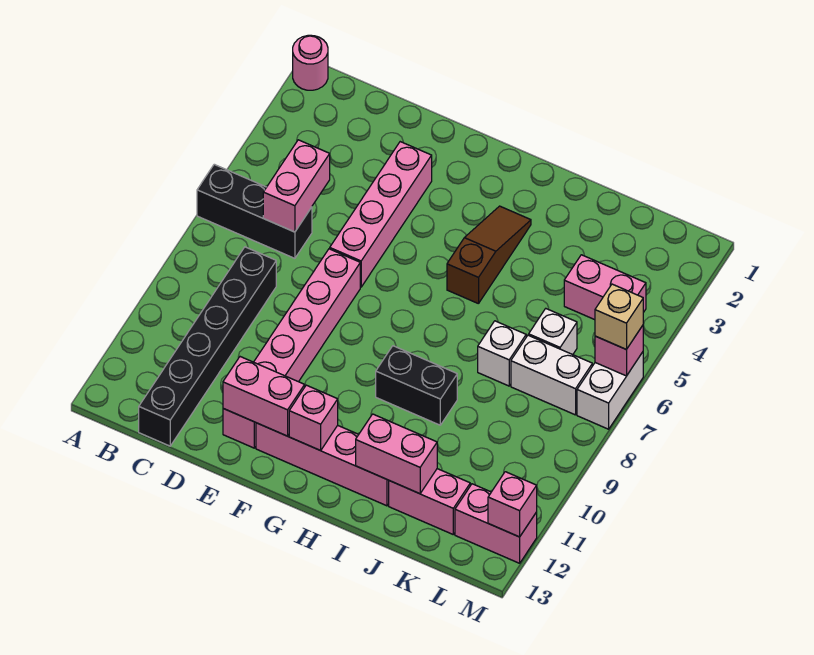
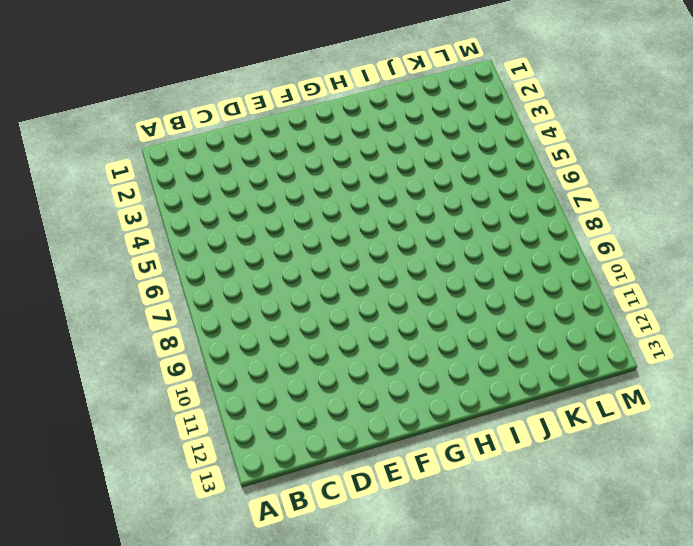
none -> pink round brick A1 level 1
none -> black brick A6:C6 level 1
none -> black brick C8:C13 level 1

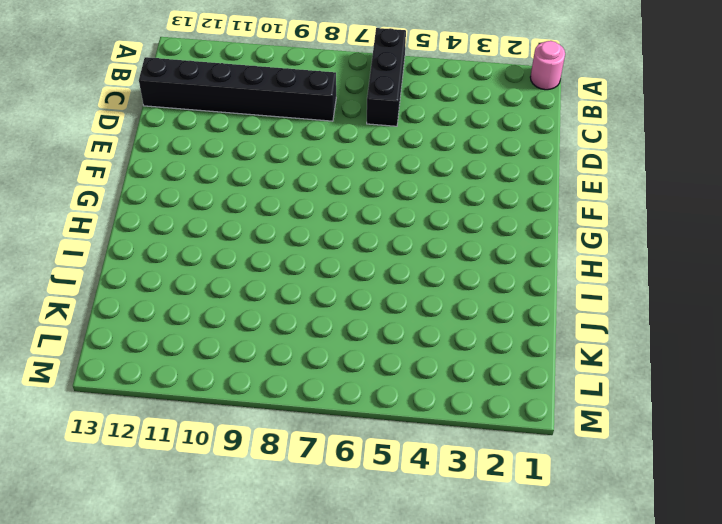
none -> pink brick E3:E6 level 1
none -> pink brick E7:E12 level 1
none -> pink brick F12:I12 level 1

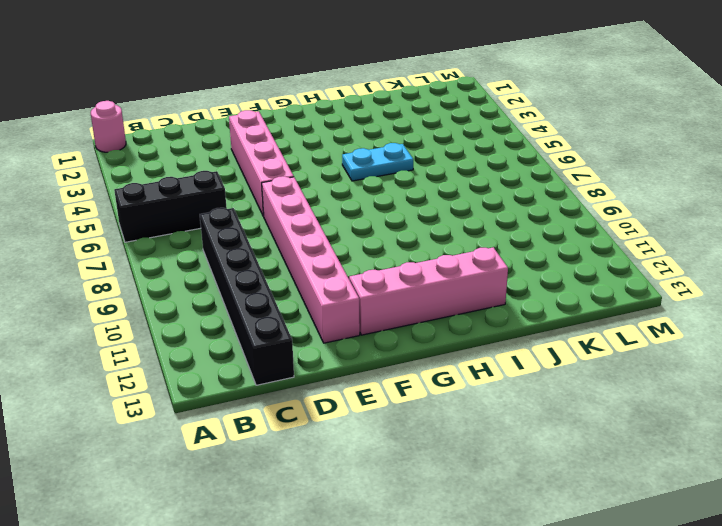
cyan plate H5:I5 level 1 -> brown slope H3:H5 level 1 top 5
none -> black brick H9:I9 level 1
none -> white brick J7 level 1
none -> pink brick J12:K12 level 1

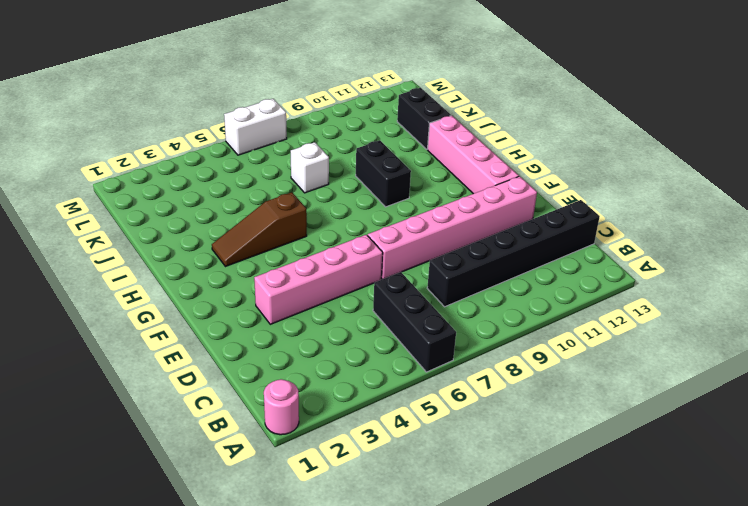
black brick J12:K12 level 1 -> pink brick J12:K12 level 1
none -> pink brick K4:L4 level 1
none -> white brick K6 level 1
none -> white brick K7:L7 level 1

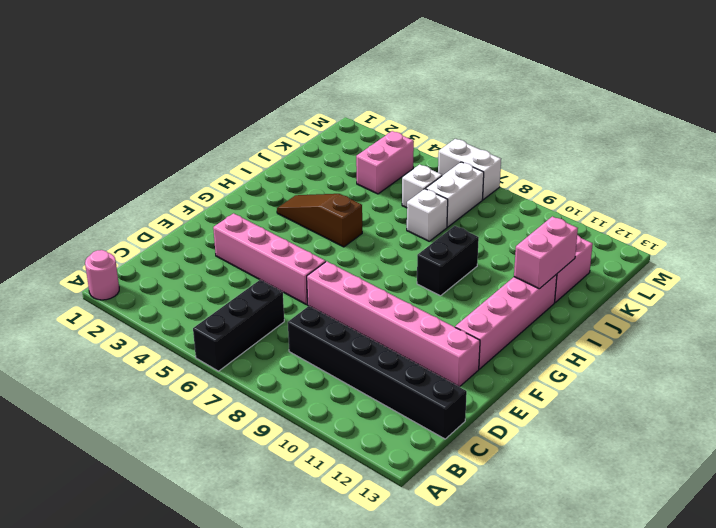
none -> pink brick L12:M12 level 1
none -> pink brick C5:C6 level 2
none -> pink brick E12:F12 level 2

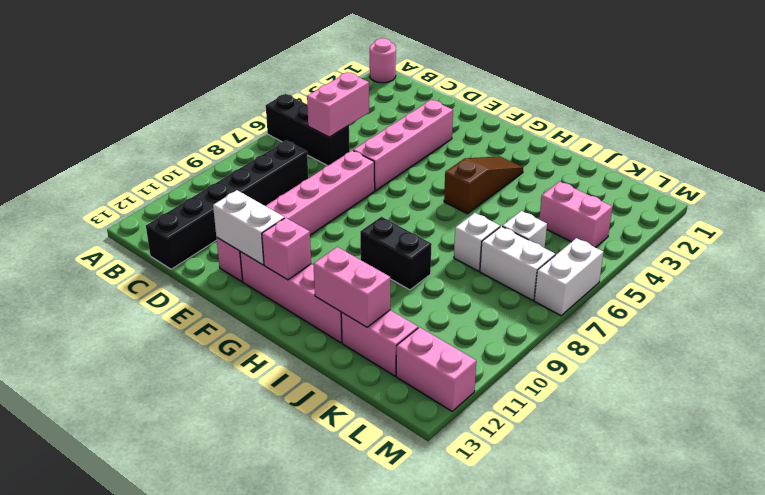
white brick E12:F12 level 2 -> pink brick E12:F12 level 2
none -> pink brick M6 level 2
none -> pink brick M12 level 2
none -> tan brick M6 level 3

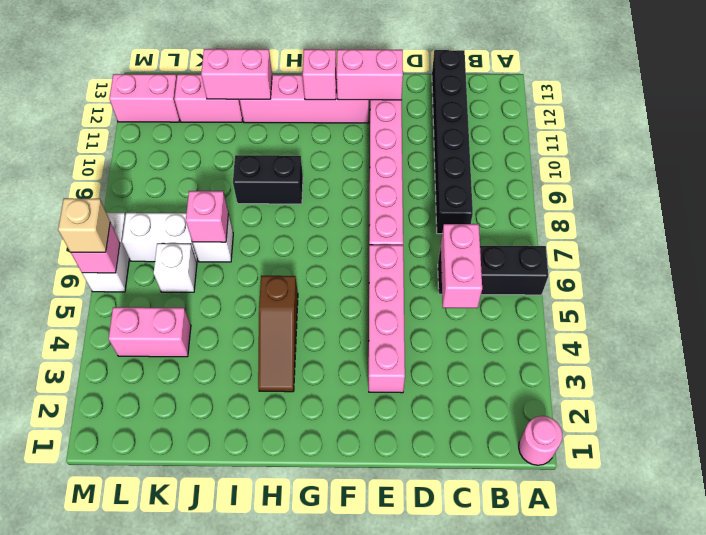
pink brick J7 level 2 -> pink brick M12 level 2

